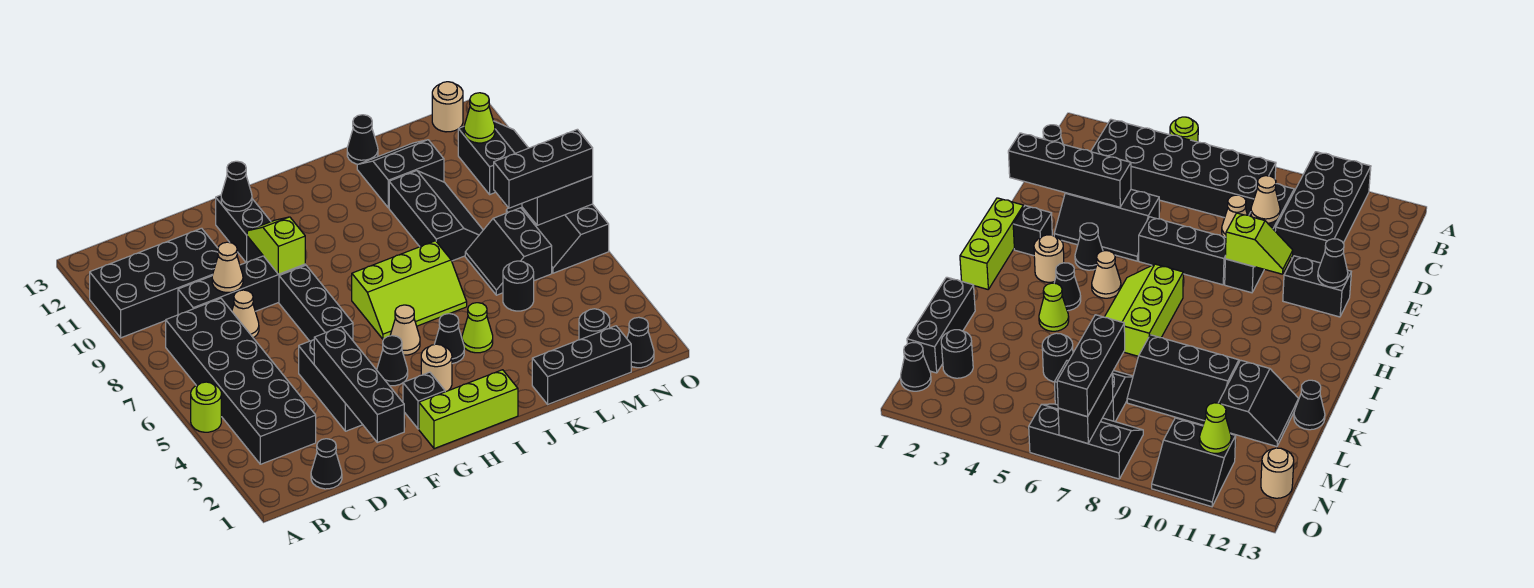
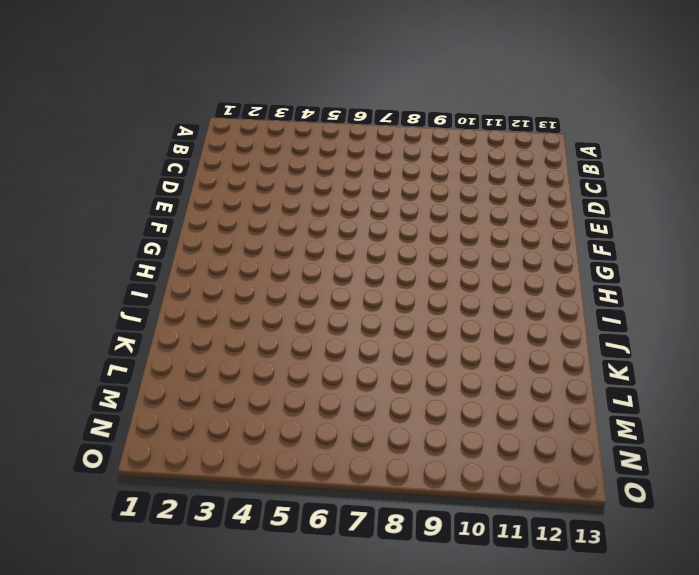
none -> lime round brick A5 level 1
none -> black brick A10:D11 level 1
none -> black brick B3:C8 level 1
none -> black cone C1 level 1

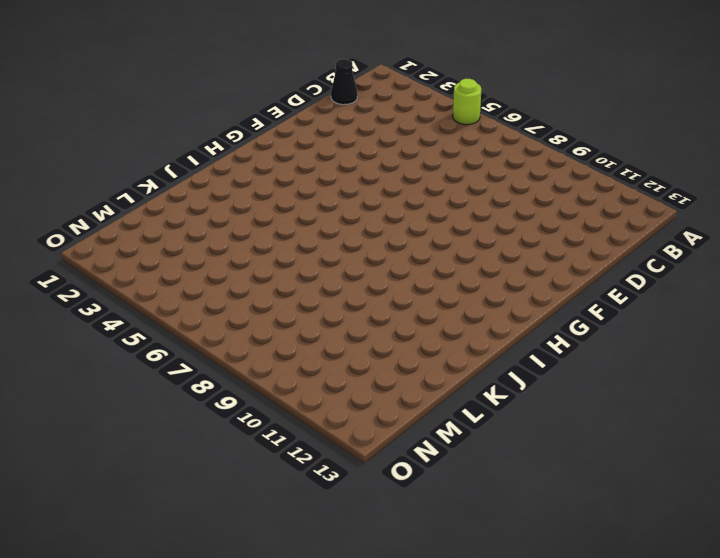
none -> black brick A10:D11 level 1
none -> black brick B3:C8 level 1
none -> black brick C9:F9 level 1
none -> tan cone D8 level 1

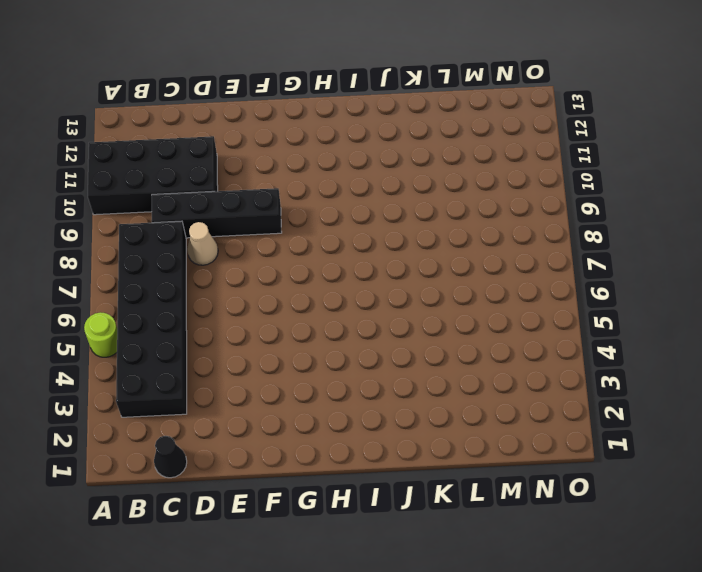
none -> black slope E3:F5 level 1 top E
none -> black brick F6:F8 level 1
none -> black brick F11:F12 level 1
none -> lime brick G1:I1 level 1

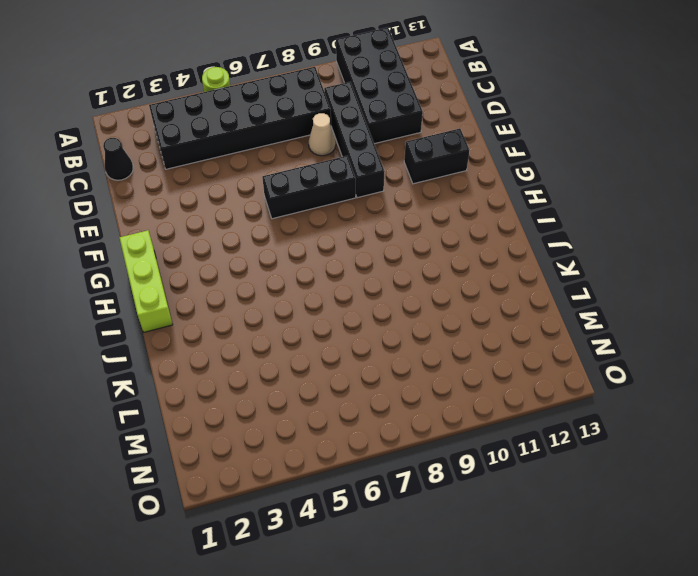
none -> black slope E3:F5 level 1 top E
none -> black brick G2 level 1
none -> black cone G4 level 1
none -> tan round brick H3 level 1

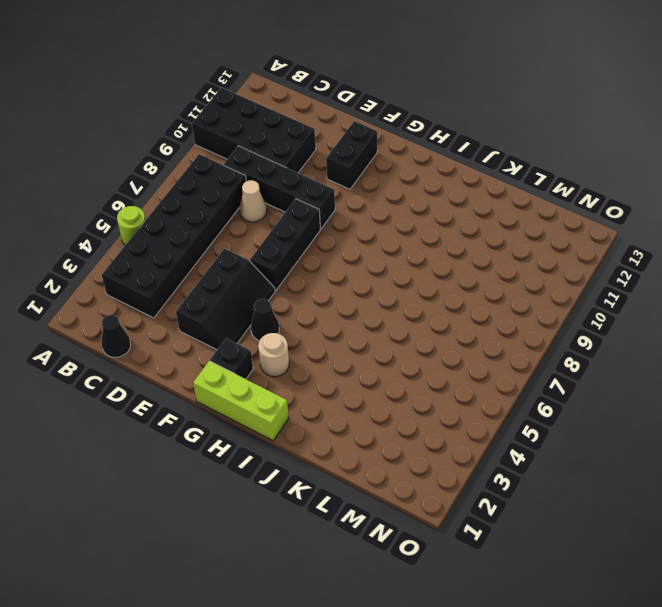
none -> tan cone H5 level 1
none -> lime slope H6:J7 level 1 top 7
none -> black cone I4 level 1
none -> lime cone J4 level 1

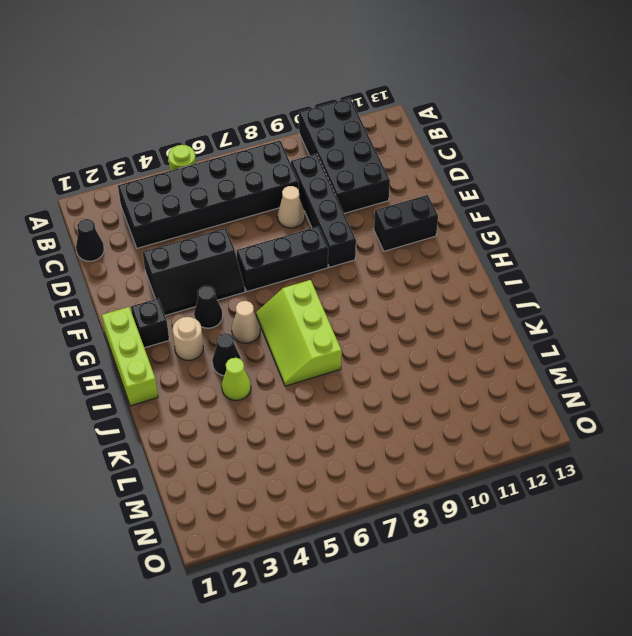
none -> black brick K1:M1 level 1
none -> black slope K8:L10 level 1 top K
none -> black slope K11:L12 level 1 top 11
none -> black cone K13 level 1

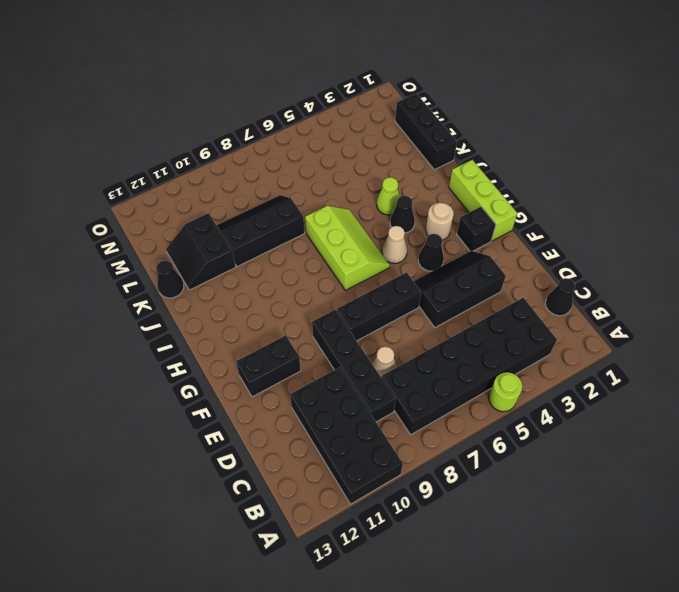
none -> black round brick L5 level 1
none -> black slope L6:M7 level 1 top M
none -> black round brick M2 level 1
none -> black cone N1 level 1

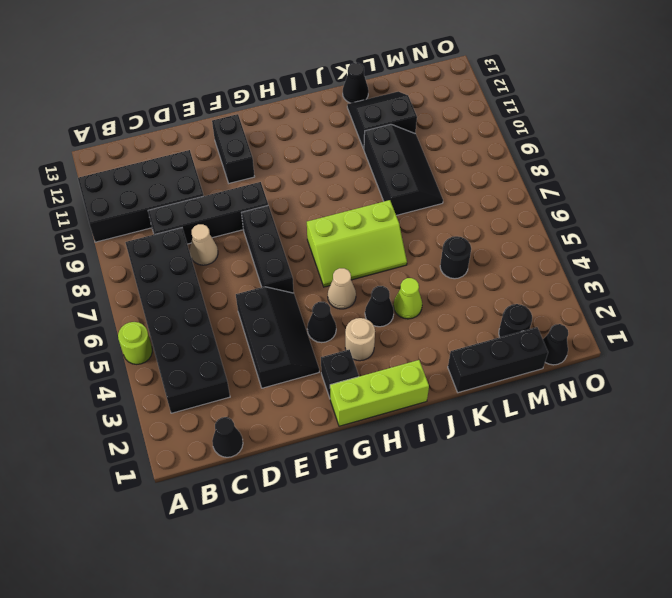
none -> black slope L6:M7 level 1 top M
none -> black slope N6:O8 level 1 top O
none -> black slope N10:O11 level 1 top N
none -> tan round brick N13 level 1

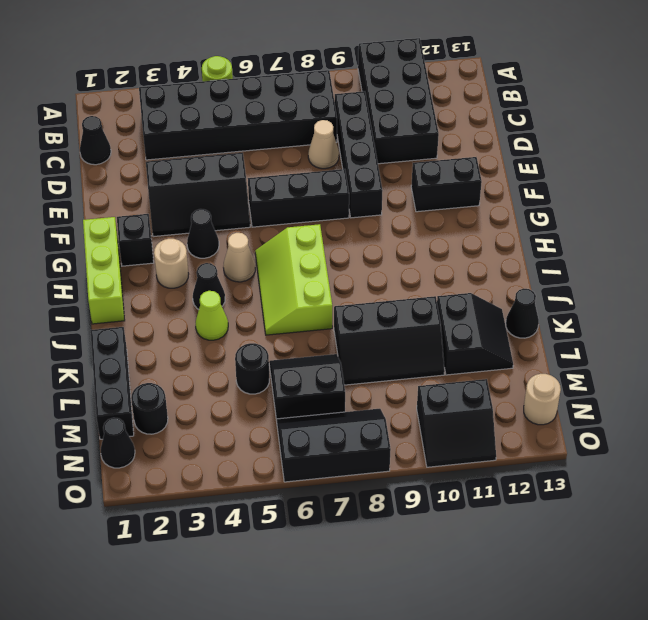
none -> tan cone D9 level 2
none -> black brick E1:E4 level 2
none -> lime slope F9:F10 level 2 top 9
none -> black cone F12 level 2

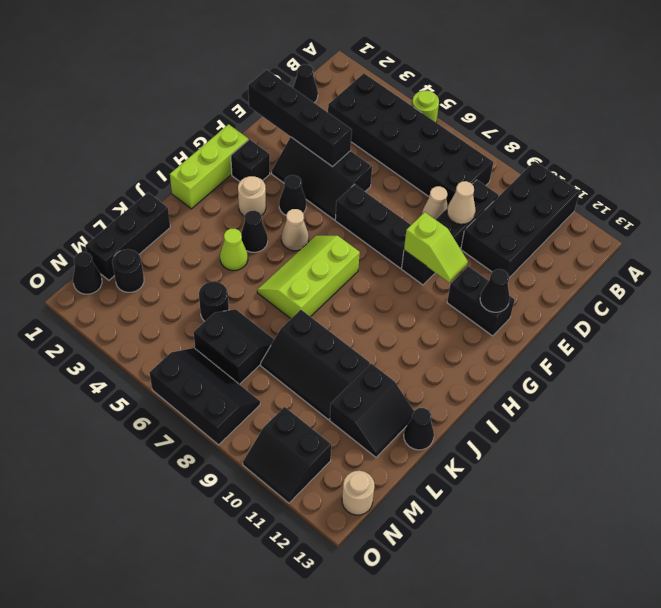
none -> black brick N7:O7 level 2
none -> lime cone N11 level 2
none -> black brick M7:O7 level 3

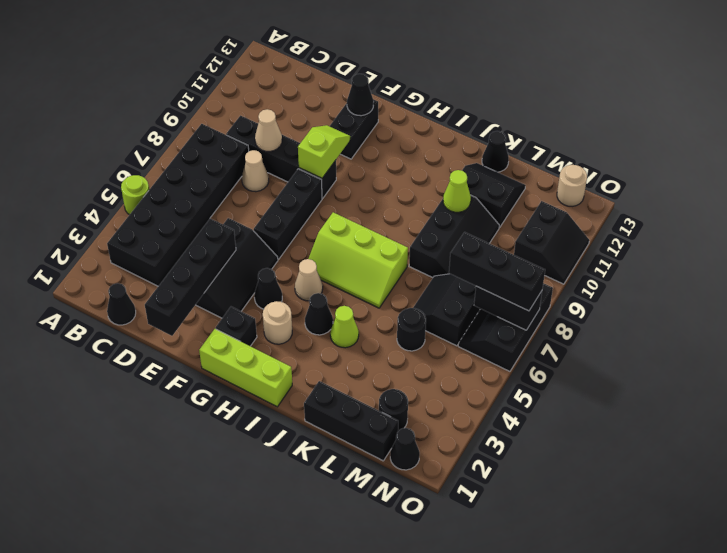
lime cone K10 level 2 -> lime cone N11 level 2
none -> black brick A10:D11 level 1

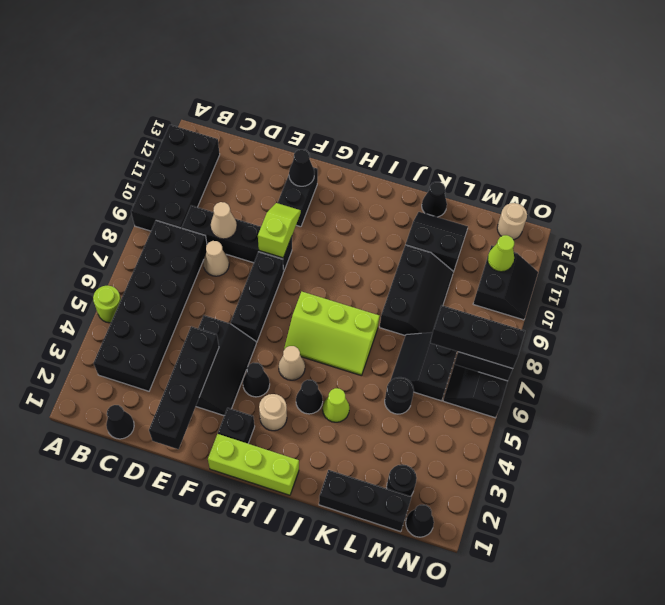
black brick A9:B12 level 1 -> black brick A10:D11 level 1

